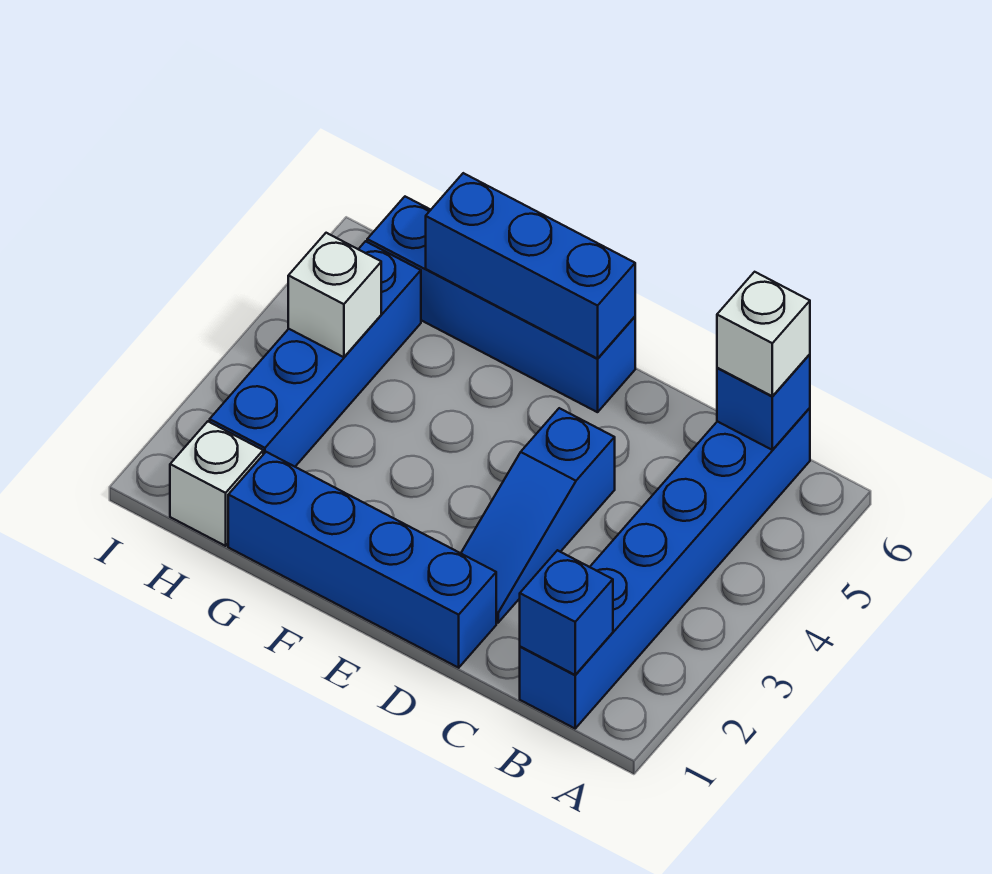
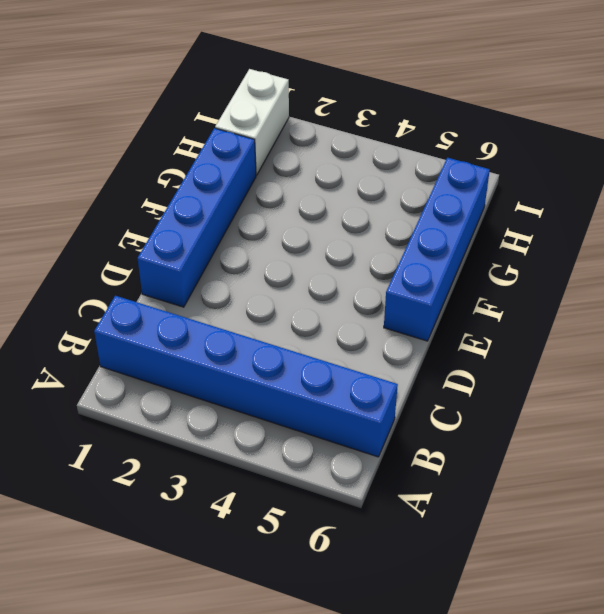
white brick H1:I1 level 1 -> white brick H1 level 1
none -> blue slope D2:D4 level 1 top 4
none -> blue brick H2:H5 level 1

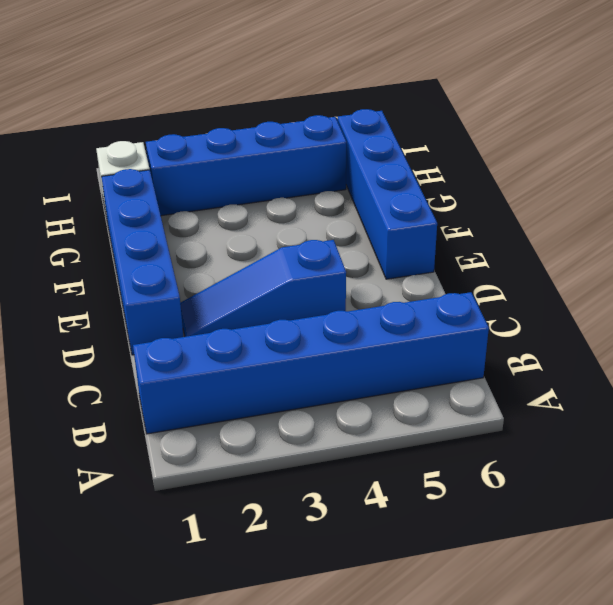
none -> blue brick B1 level 2
none -> blue brick B6 level 2

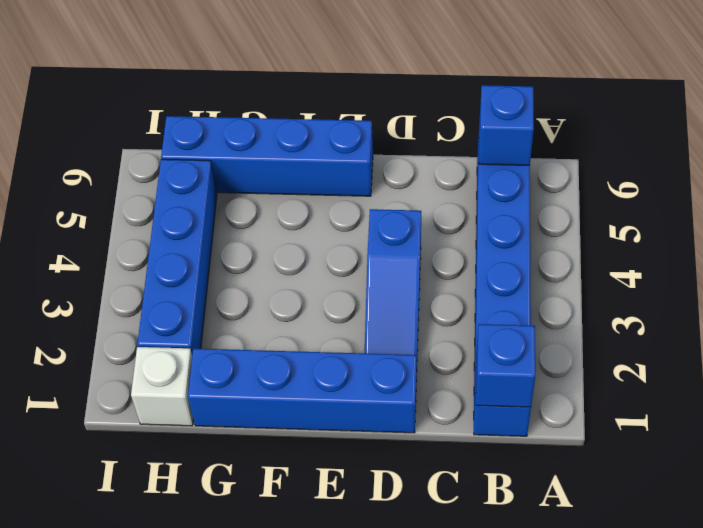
none -> blue brick E6:G6 level 2
none -> white brick H4 level 2

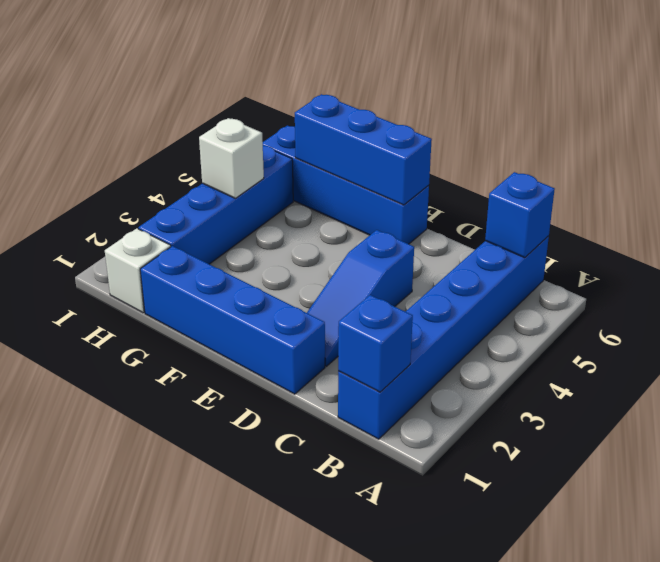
none -> white brick B6 level 3

